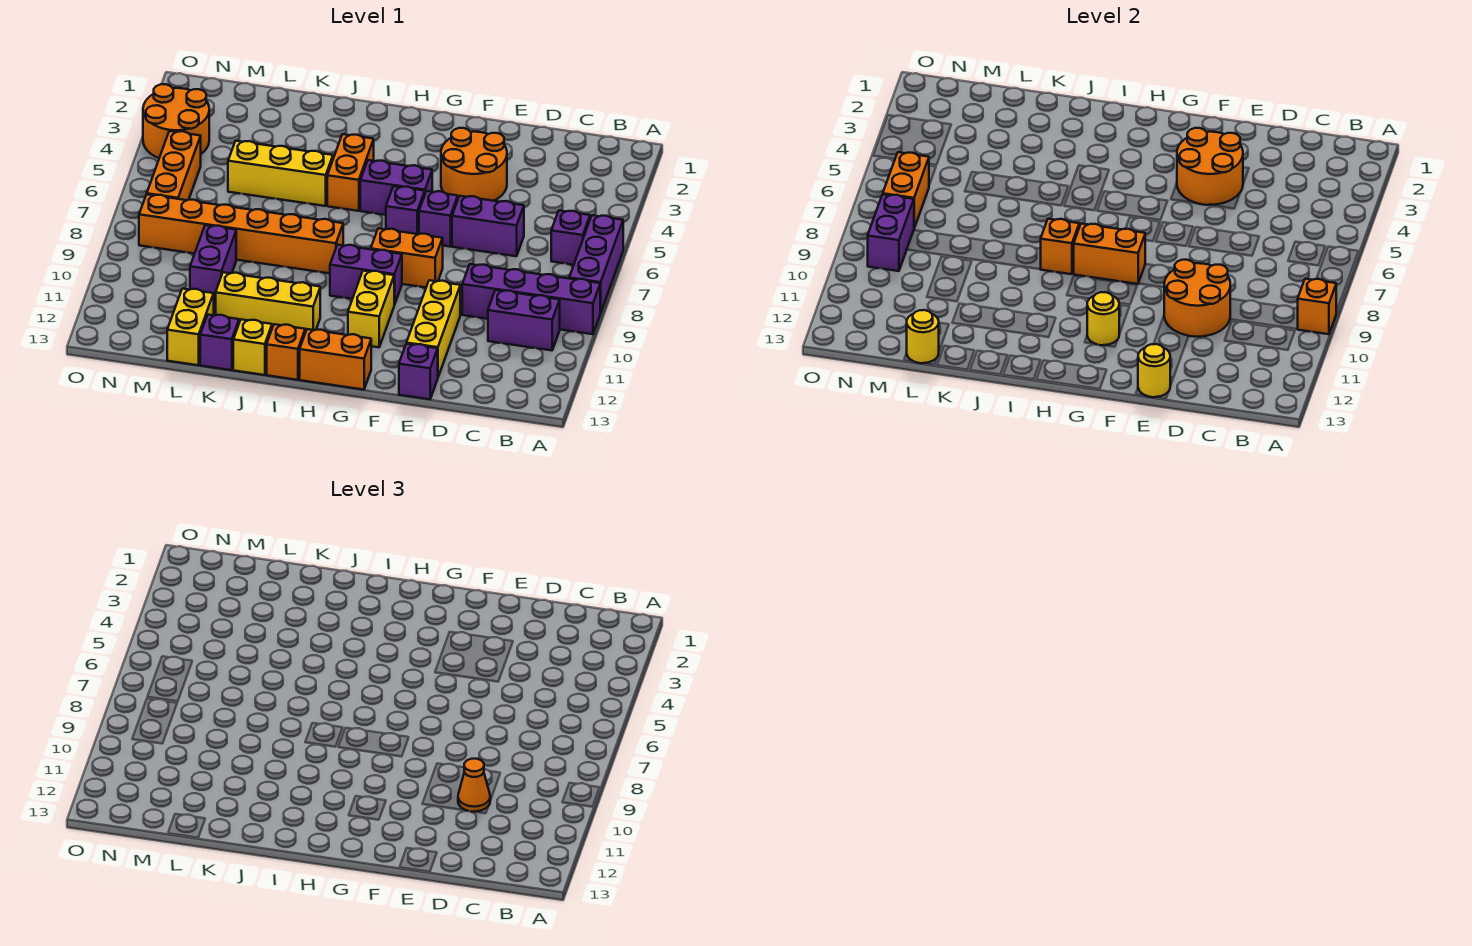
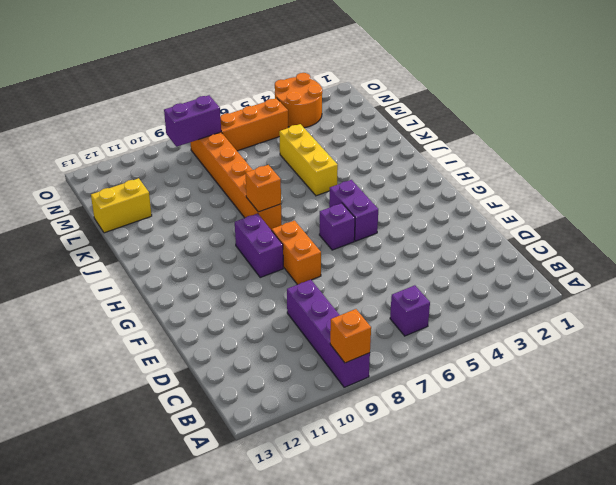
none -> purple brick A6:A8 level 1
none -> purple brick B10:C10 level 1
none -> purple brick D6:E6 level 1
none -> orange round brick E3:F4 level 1

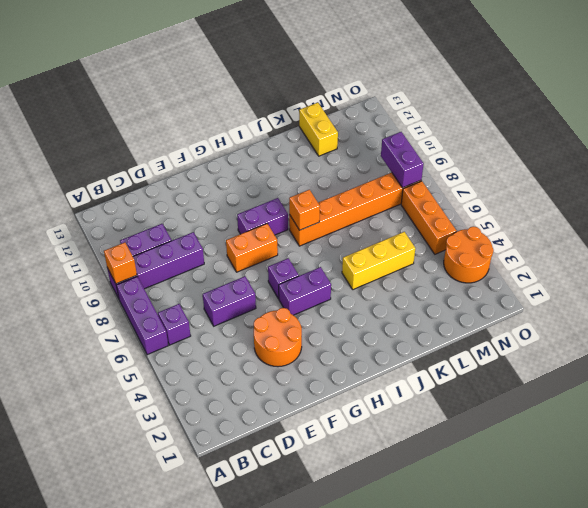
none -> yellow brick E10:E12 level 1
none -> purple brick E13 level 1
none -> purple brick F6 level 1
none -> yellow brick G10:G11 level 1

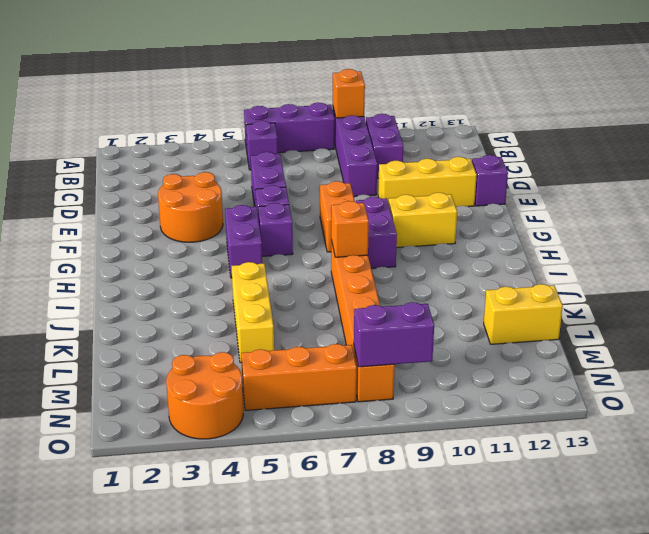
none -> orange brick G13:H13 level 1
none -> orange brick I4:I5 level 1
none -> yellow brick I11:K11 level 1
none -> orange brick I13 level 1

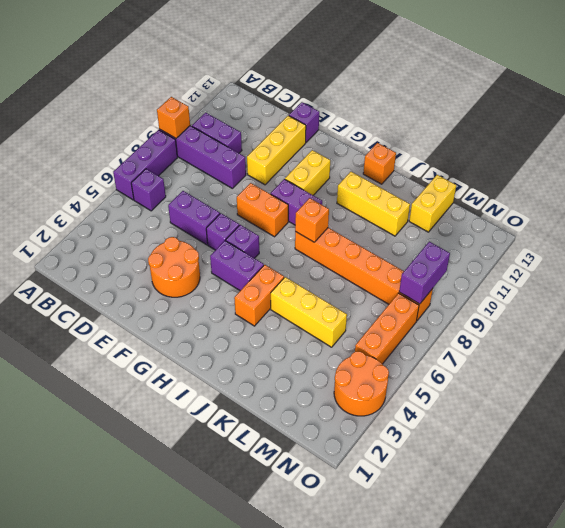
none -> orange brick G13:H13 level 1
none -> yellow brick J13 level 1
none -> purple brick K13 level 1
none -> purple brick L9:L10 level 1

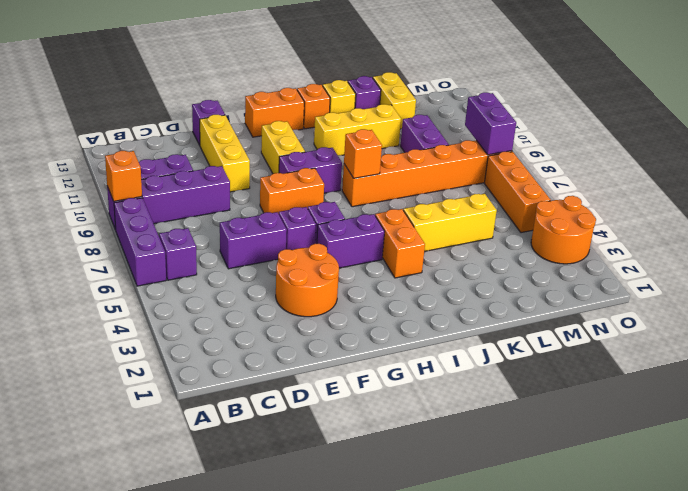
none -> orange round brick D9:E10 level 2
none -> orange round brick E3:F4 level 2
none -> yellow round brick E13 level 2
none -> orange brick G8:H8 level 2

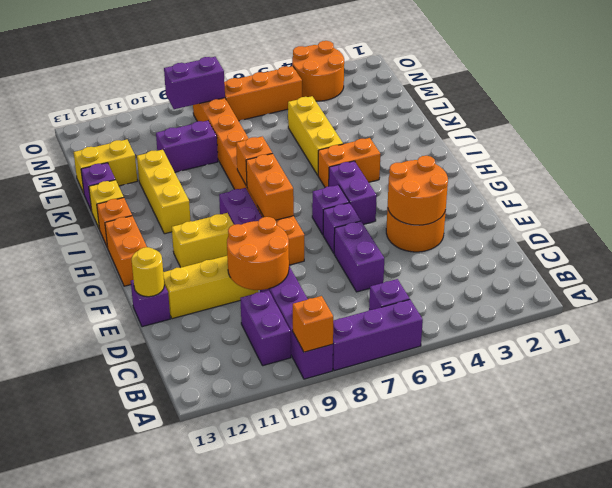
none -> yellow round brick G11 level 2
none -> yellow round brick L13 level 2
none -> orange brick N6:N7 level 2
none -> orange cone D10 level 3

